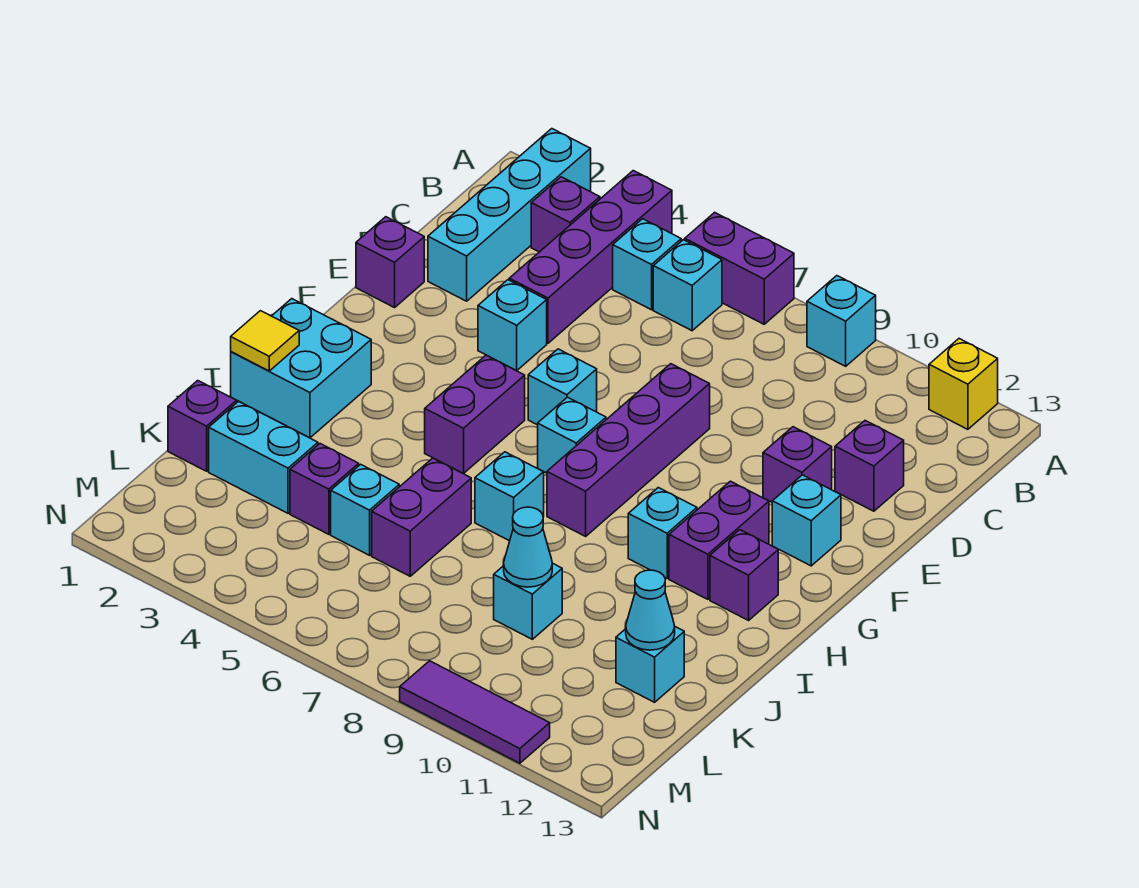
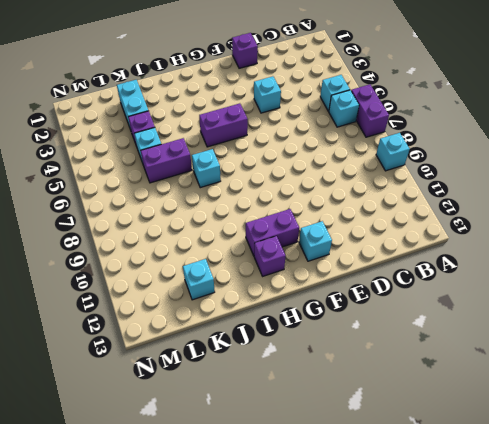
none -> cyan brick A2:D2 level 1
none -> purple brick A4:D4 level 1
none -> yellow brick A12 level 1
none -> purple brick B3 level 1

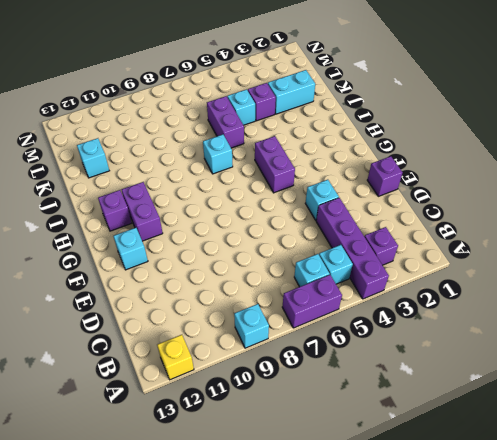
none -> cyan brick A2:D2 level 1
none -> purple brick D12 level 1
none -> purple brick E8:H8 level 1
none -> purple brick E11 level 1

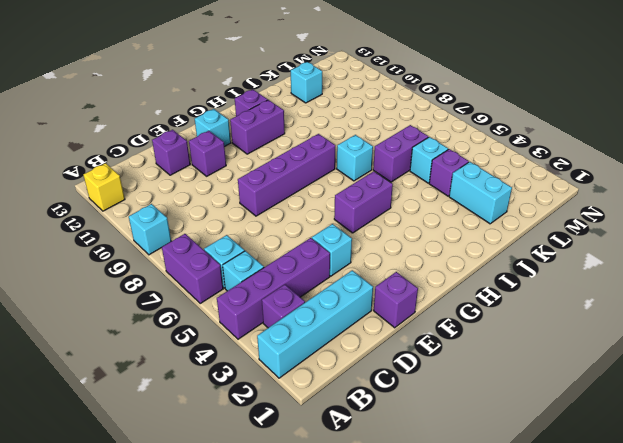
none -> cyan brick F6 level 1
none -> cyan brick G7 level 1
none -> cyan brick H1:I2 level 1
none -> cyan brick H10 level 1

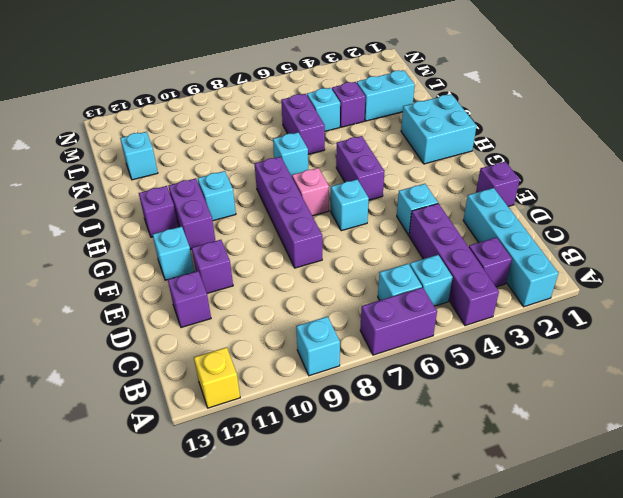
pink brick G7 level 1 -> cyan brick G7 level 1
none -> purple brick K1 level 1
none -> cyan brick K9 level 1
none -> purple tile N9:N11 level 1
none -> yellow tile I1 level 2

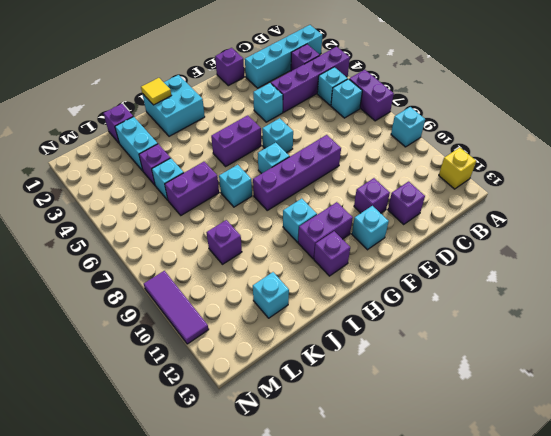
purple brick K9 level 1 -> cyan brick K9 level 1
none -> cyan cone K9 level 2
none -> cyan cone K12 level 2

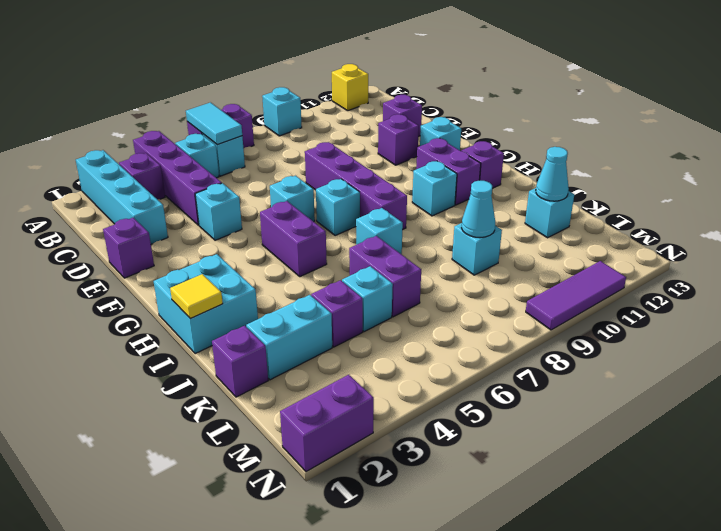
cyan tile A6:B6 level 2 -> none
purple brick N1:N2 level 1 -> none

